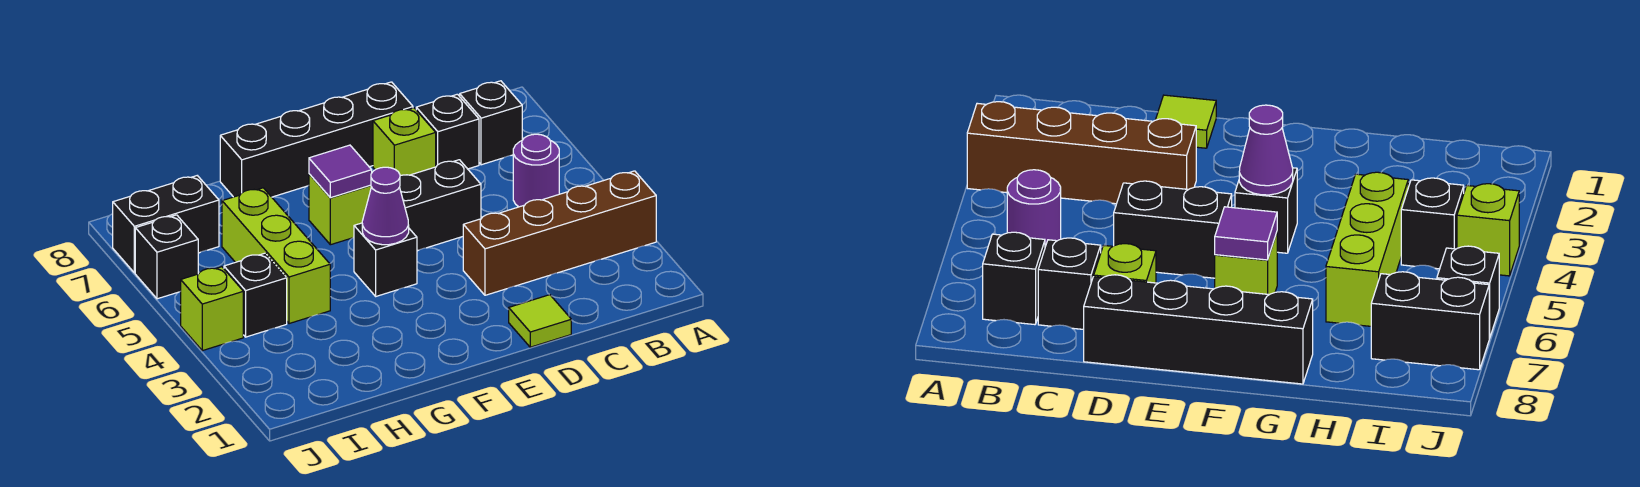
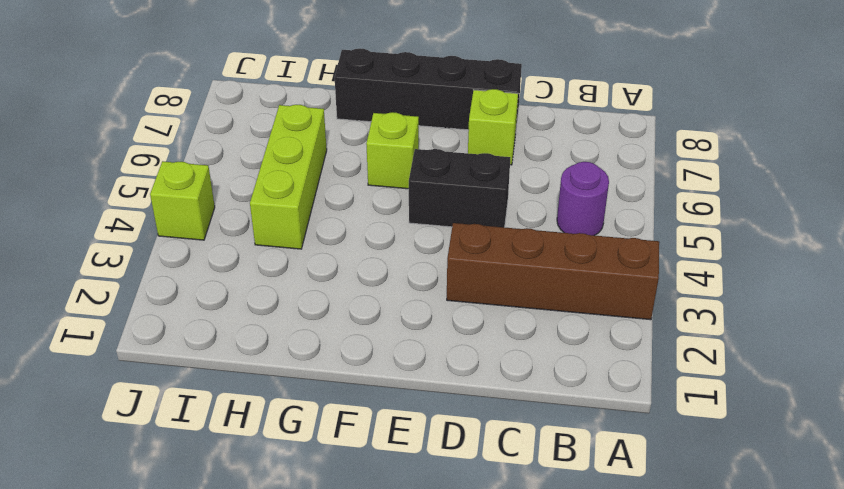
none -> black brick B7 level 1
none -> black brick C7 level 1
none -> lime tile D1 level 1

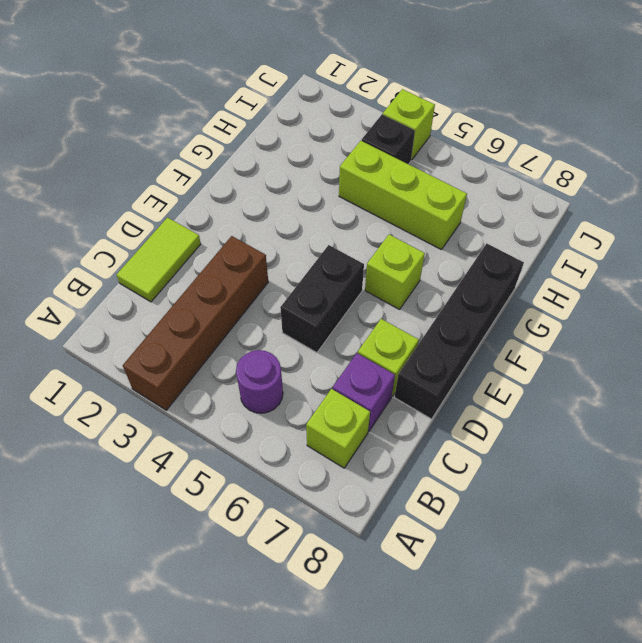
lime brick B7 level 1 -> black brick B7 level 1
lime tile C1:D1 level 1 -> lime tile D1 level 1
purple brick C7 level 1 -> black brick C7 level 1
none -> black brick F4 level 1
none -> black brick I7:J7 level 1
none -> black brick J6 level 1

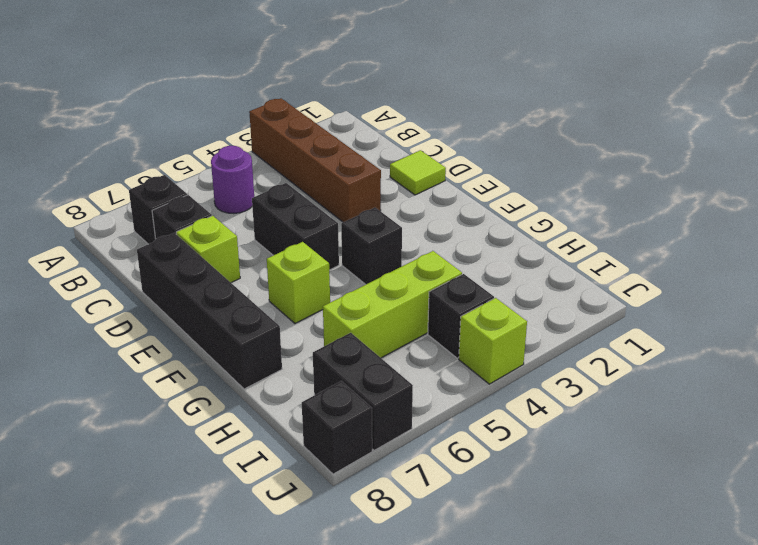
black brick J8 level 1 -> black brick J6 level 1
none -> purple cone F4 level 2
none -> purple tile F6 level 2

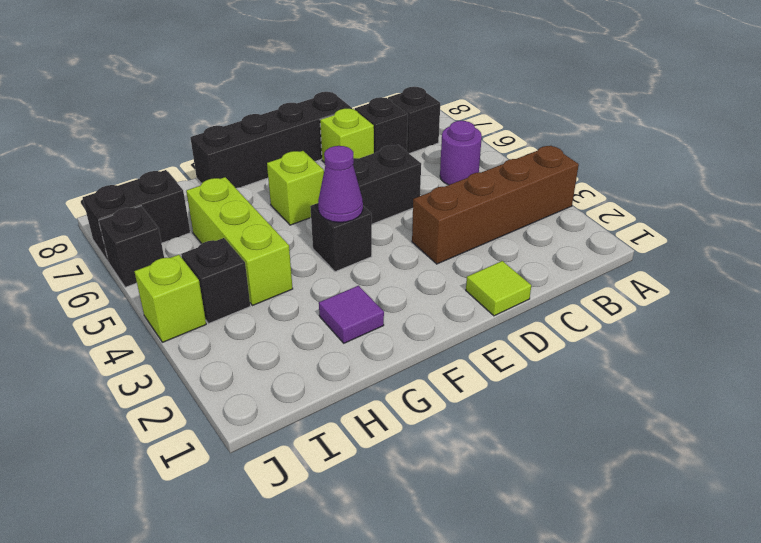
purple tile G2 level 1 -> purple tile F6 level 2

